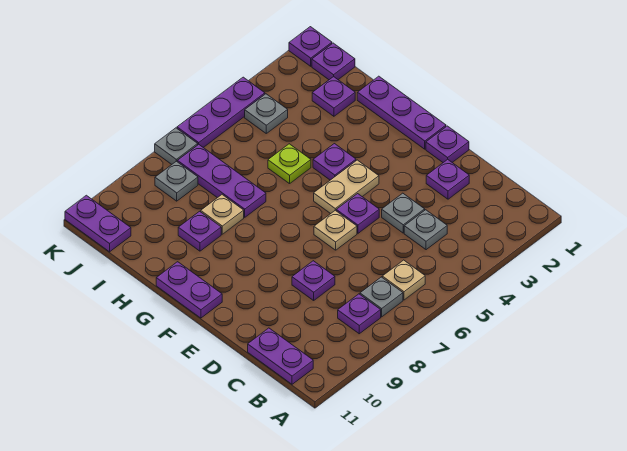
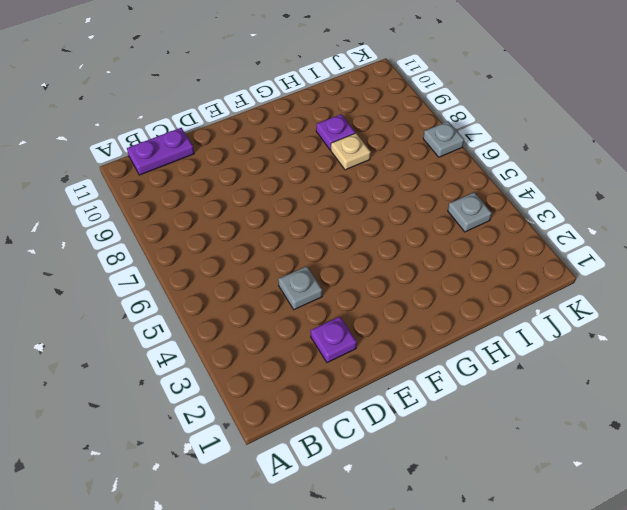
none -> tan plate B6 level 1
none -> grey plate B7 level 1
none -> purple plate B8 level 1

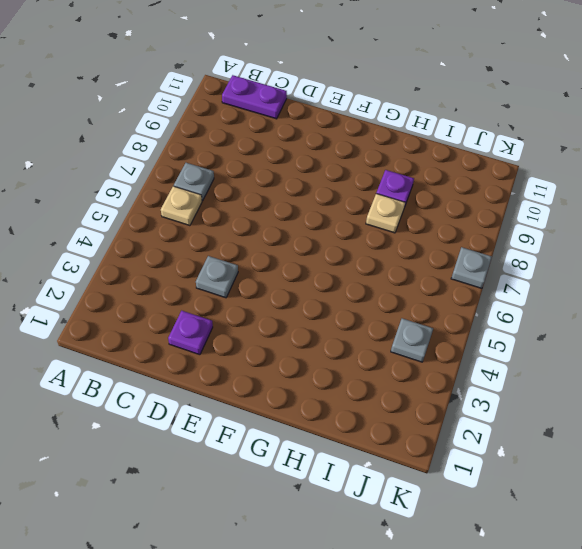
none -> purple plate B8 level 1
none -> grey plate C4 level 1
none -> purple plate D8 level 1

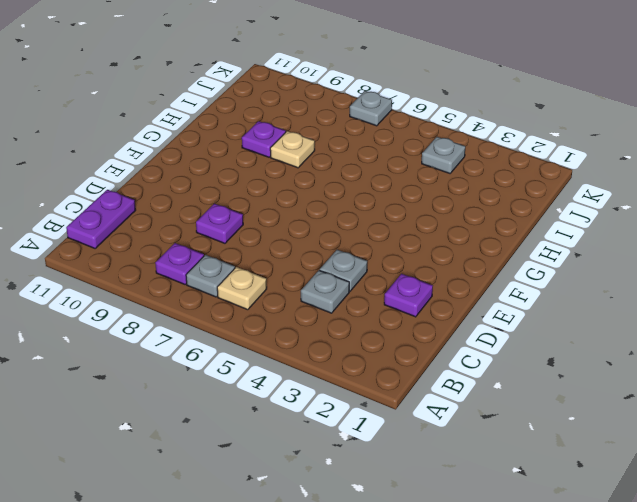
none -> purple plate E1 level 1
none -> purple plate E5 level 1
none -> tan plate E6 level 1

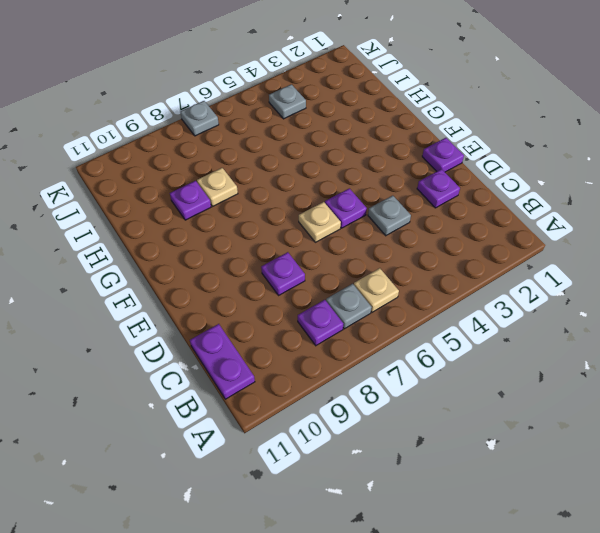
none -> grey plate C4 level 1
none -> purple plate F1:H1 level 1
none -> tan plate F4:F5 level 1

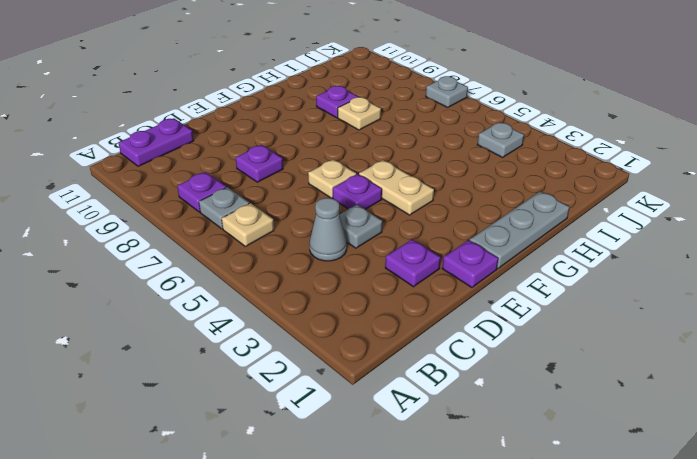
grey cone C4 level 1 -> grey plate C4 level 1
grey plate F1:H1 level 1 -> purple plate F1:H1 level 1
none -> purple plate F11:G11 level 1
none -> purple plate G4 level 1
none -> lime plate H5 level 1

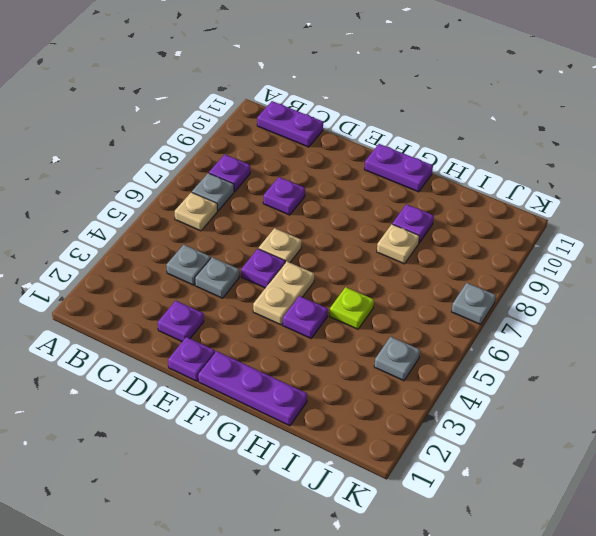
none -> purple plate H7:J7 level 1
none -> purple plate I2 level 1
none -> purple plate J1 level 1

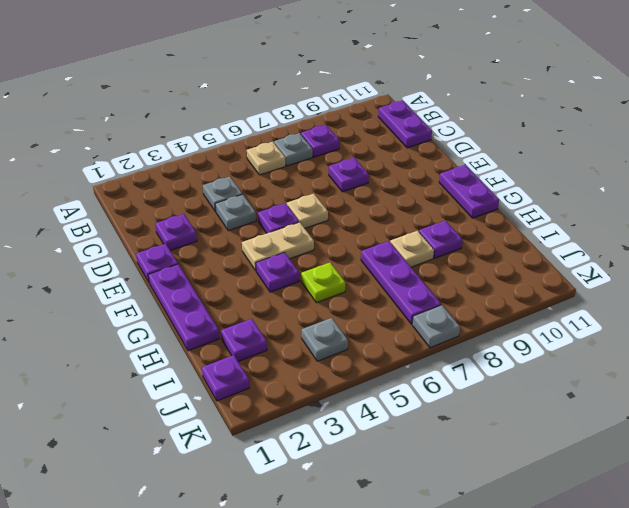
none -> grey plate J8 level 1
none -> purple plate J11:K11 level 1
none -> purple plate K1 level 1

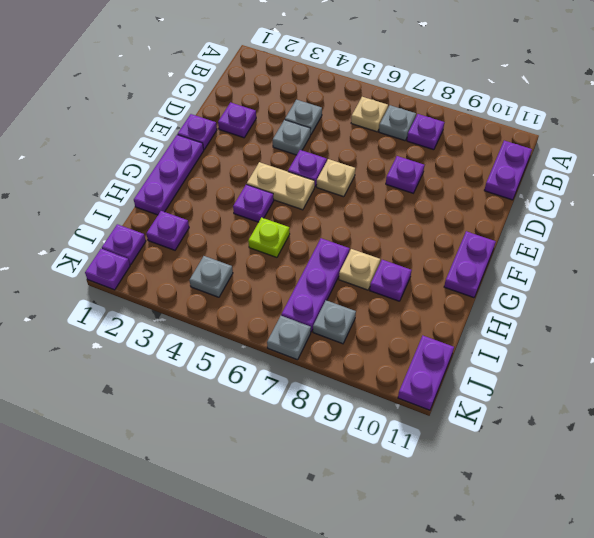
none -> purple plate K4:K6 level 1

